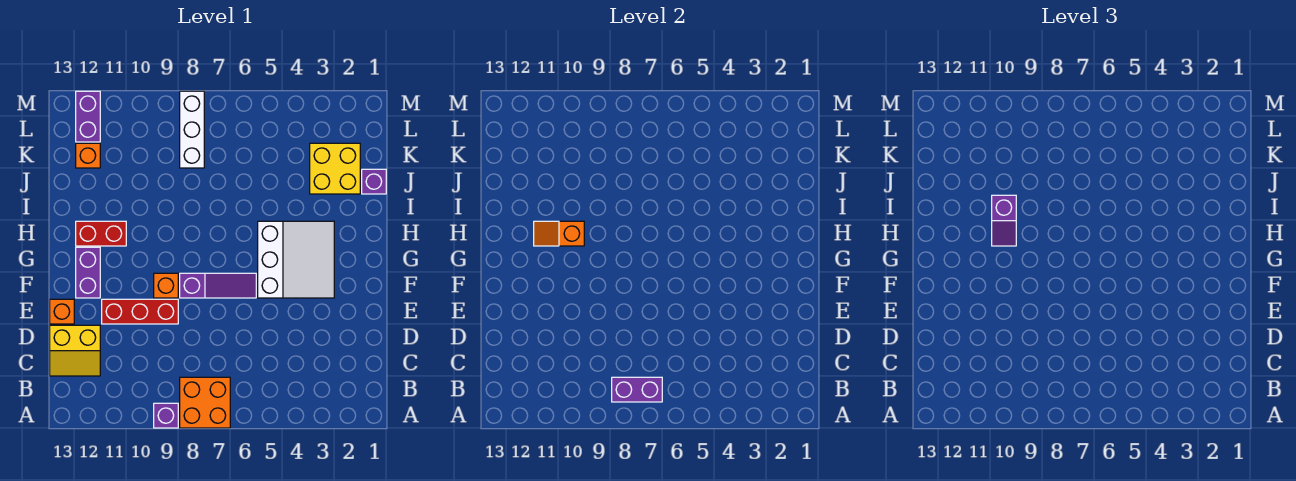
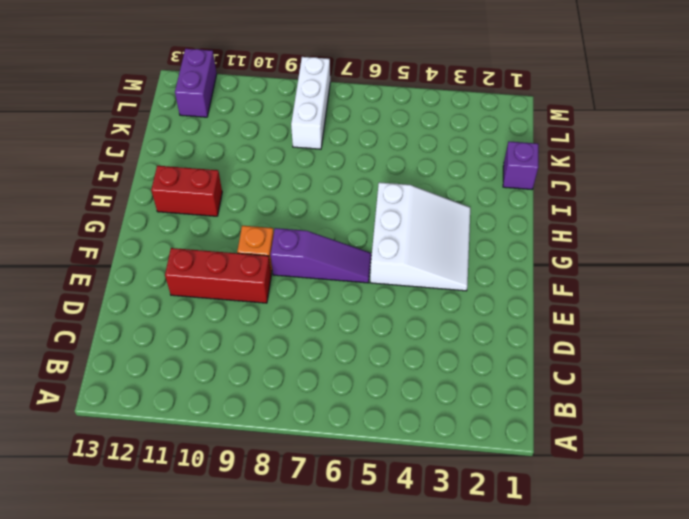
none -> orange brick A7:B8 level 1
none -> purple brick A9 level 1
none -> yellow slope C12:D13 level 1 top D

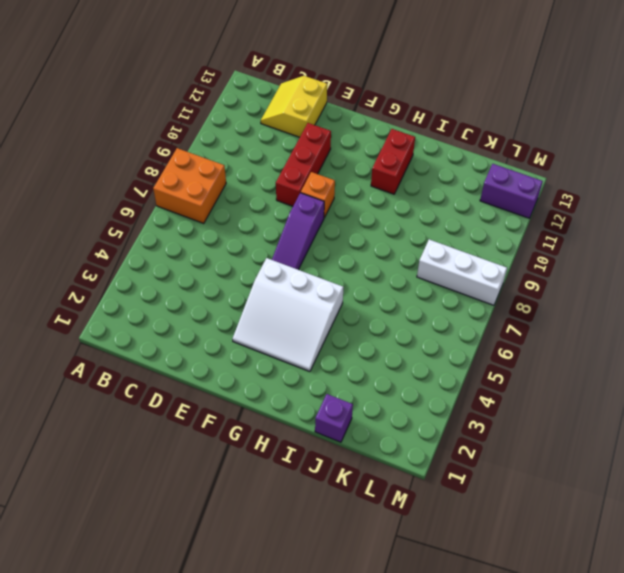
none -> purple brick A9 level 1
none -> orange brick E13 level 1
none -> purple brick F12:G12 level 1

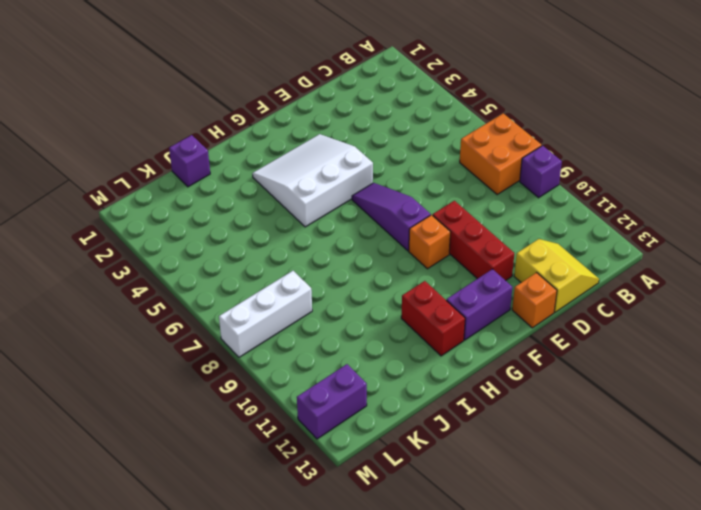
none -> yellow brick J2:K3 level 1
none -> orange brick K12 level 1
none -> purple brick B7:B8 level 2

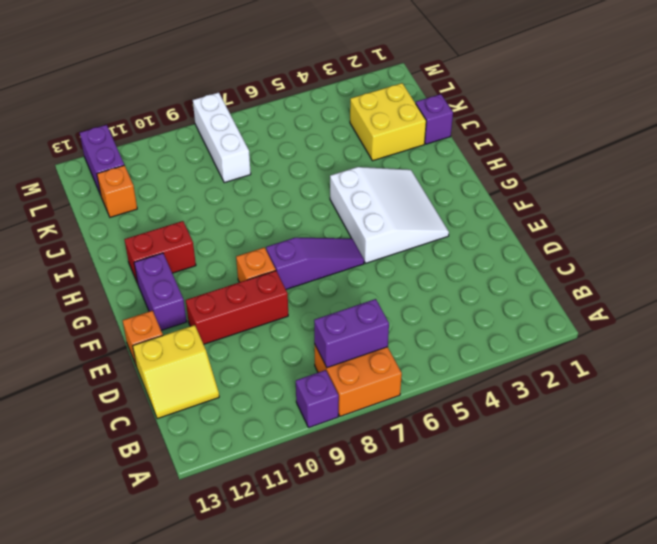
none -> orange slope H10:H11 level 2 top 10
none -> purple slope H10:I10 level 3 top I

